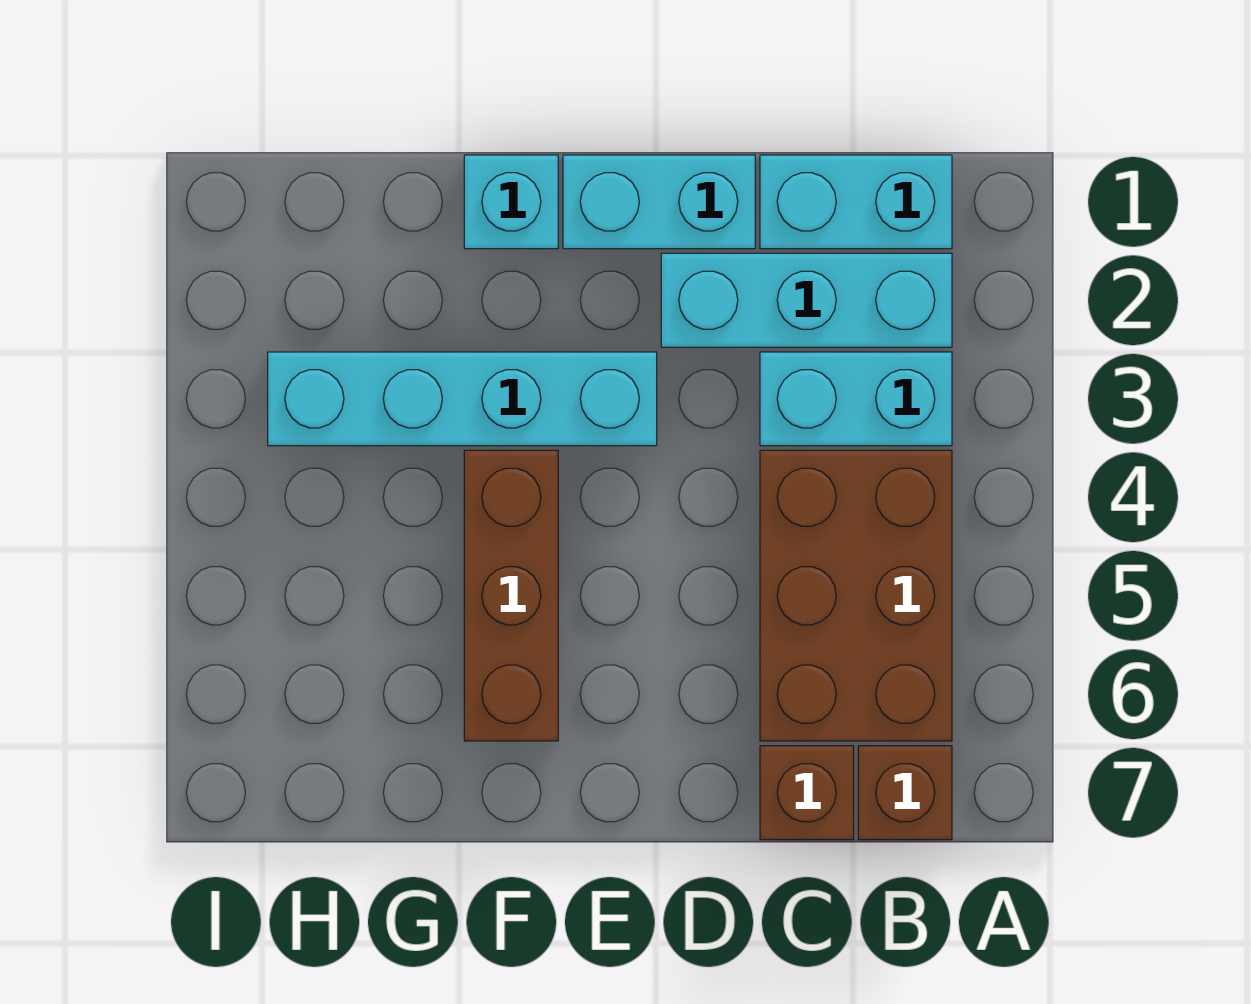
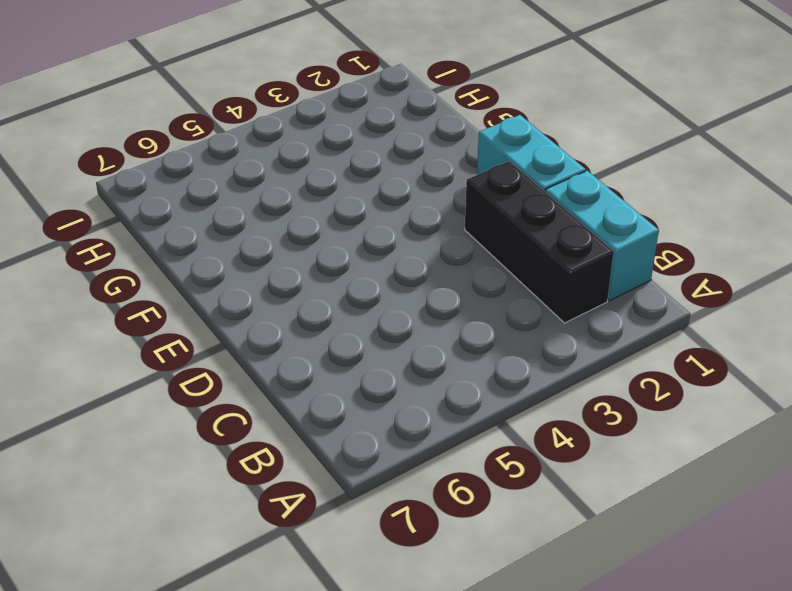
black brick B2:D2 level 1 -> cyan brick B2:D2 level 1
none -> cyan brick B3:C3 level 1
none -> brown brick B4:C6 level 1

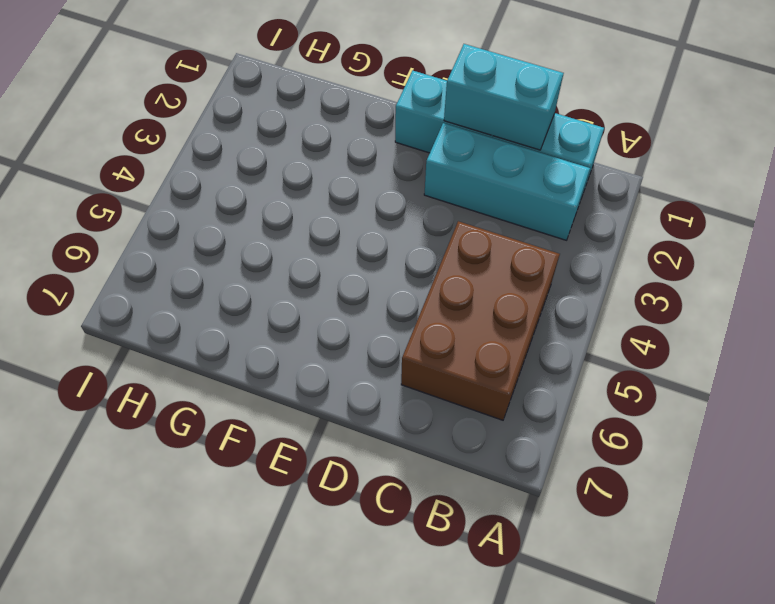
cyan brick C1:D1 level 2 -> cyan brick B3:C3 level 1
none -> brown brick B7 level 1
none -> brown brick C7 level 1

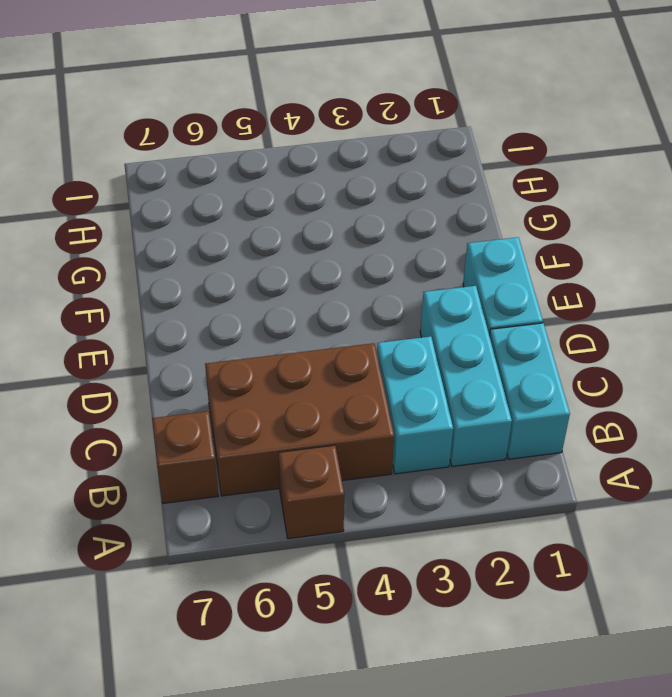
brown brick A5 level 1 -> brown brick C7 level 1
none -> cyan brick E3:H3 level 1
none -> cyan brick F1 level 1

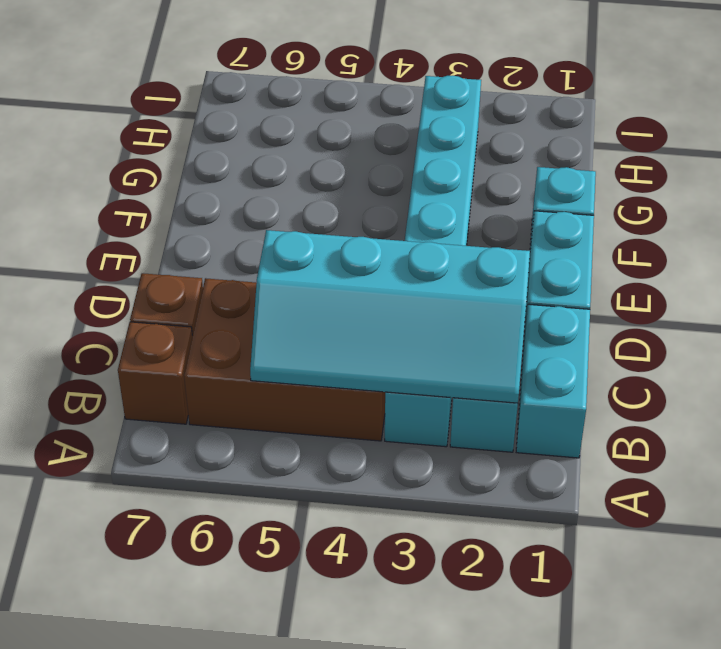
cyan slope B2:C5 level 2 top C -> none
none -> brown brick F4:F6 level 1

